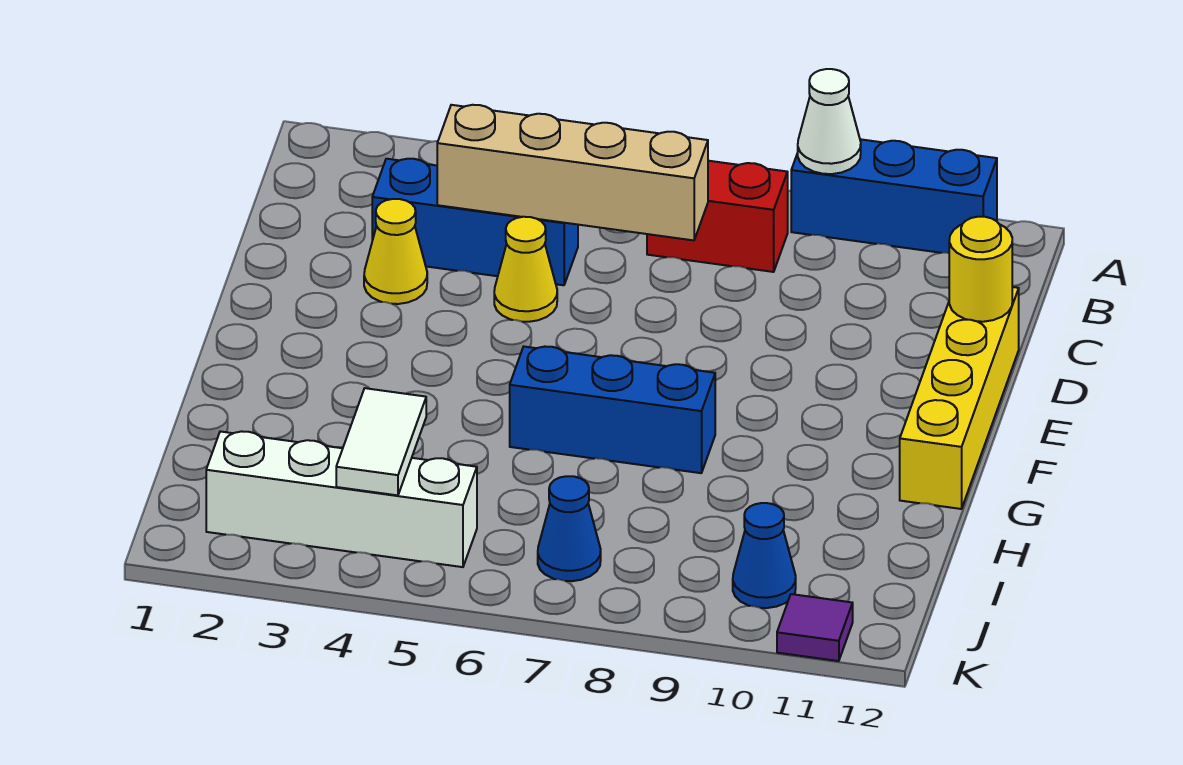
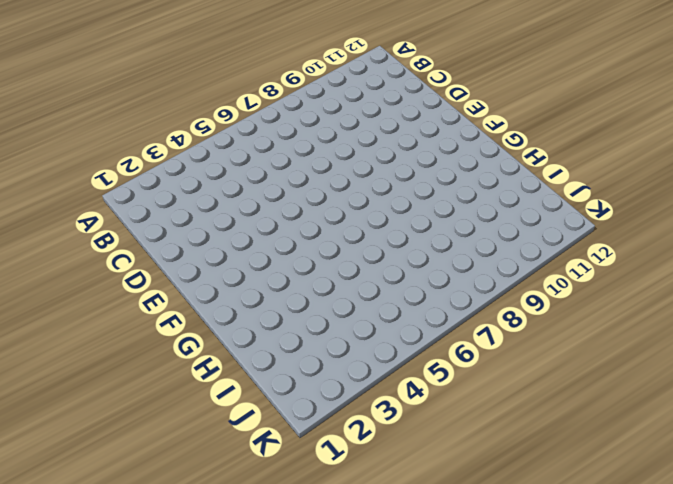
none -> blue brick A9:A11 level 1
none -> red brick B7:B8 level 1
none -> blue brick C3:C5 level 1

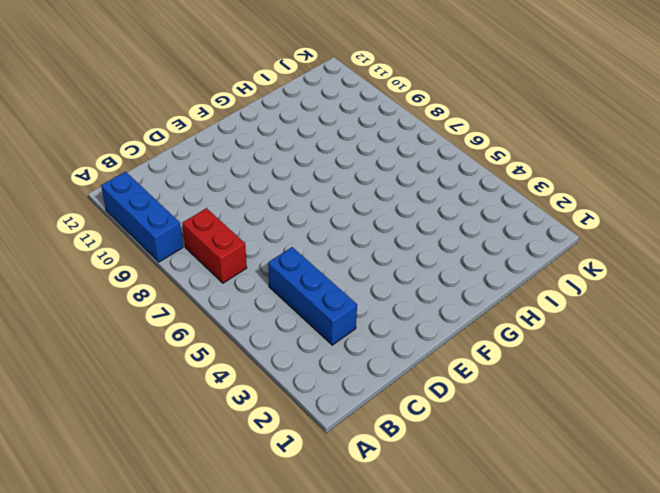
none -> yellow cone D3 level 1
none -> yellow cone D5 level 1
none -> yellow brick D12:G12 level 1

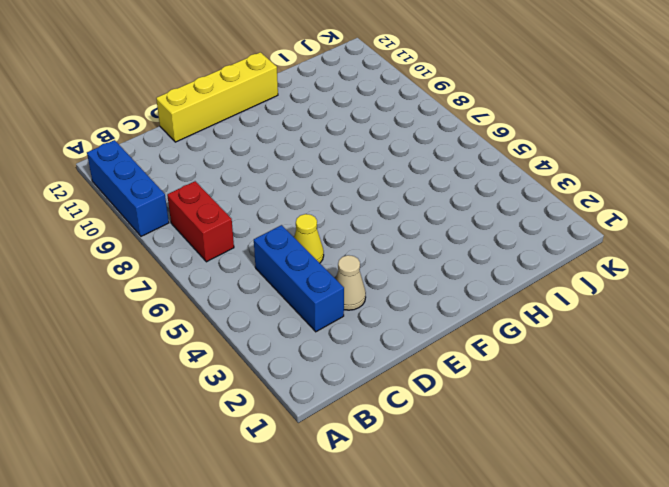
tan cone D3 level 1 -> yellow cone D3 level 1
none -> blue brick G6:G8 level 1
none -> white brick J2:J5 level 1
none -> blue cone J7 level 1

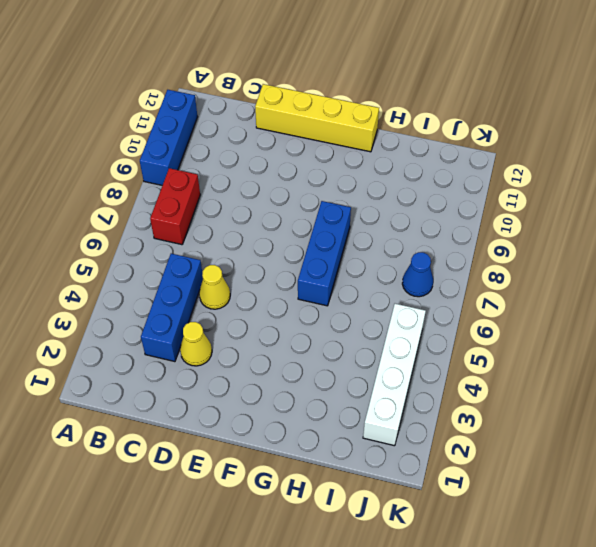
none -> blue cone J10 level 1
none -> purple tile K11 level 1
none -> white cone A9 level 2

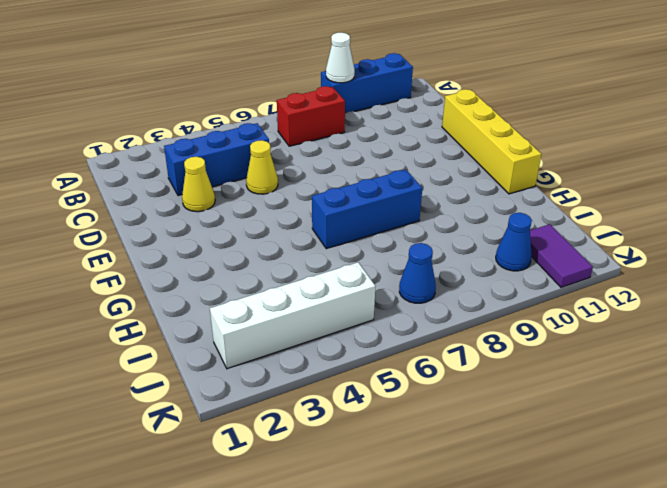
purple tile J11:K11 level 1 -> purple tile K11 level 1
none -> tan brick C4:C7 level 2
none -> yellow round brick D12 level 2
none -> white tile I4:J4 level 2

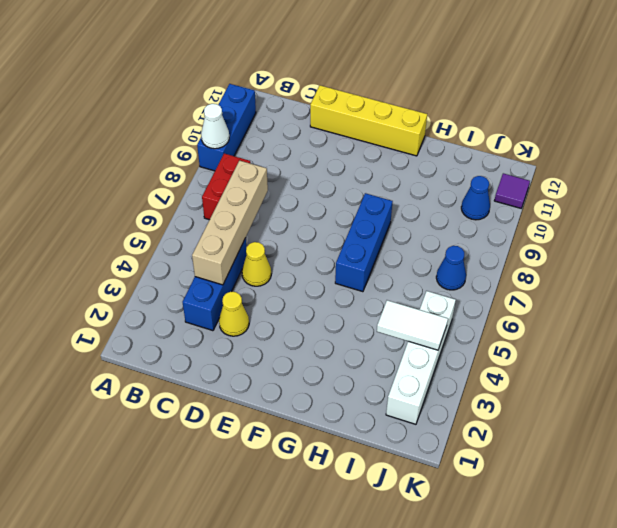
none -> yellow round brick D12 level 2

